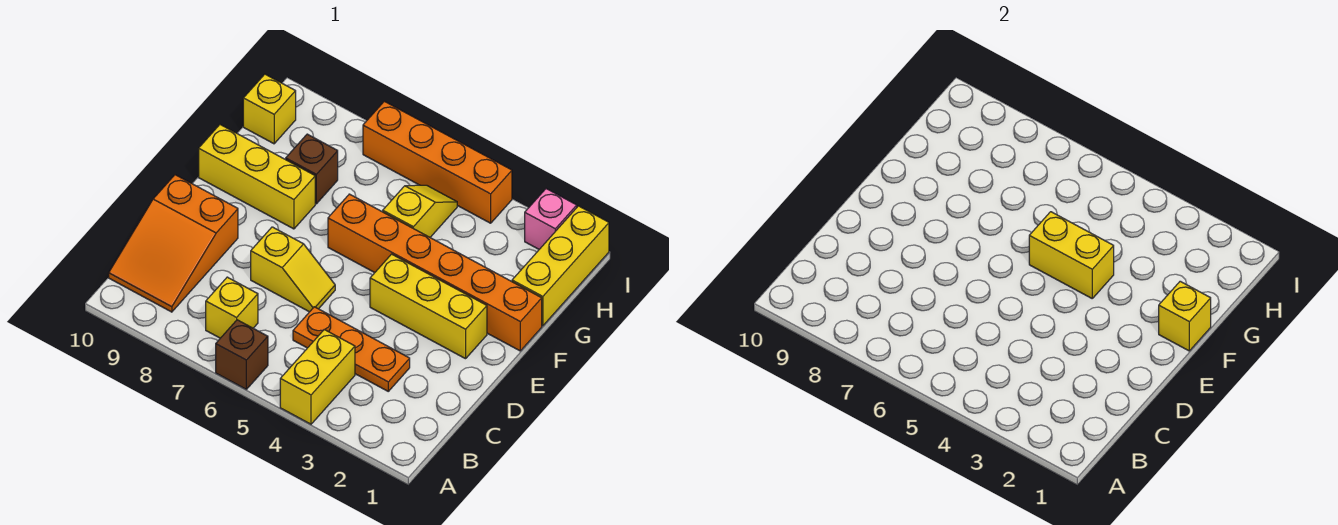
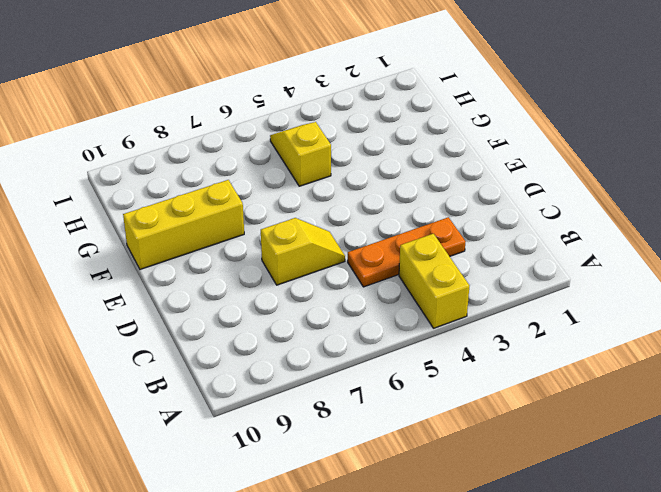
none -> brown brick A6 level 1
none -> yellow brick B7 level 1
none -> orange slope B9:D10 level 1 top D

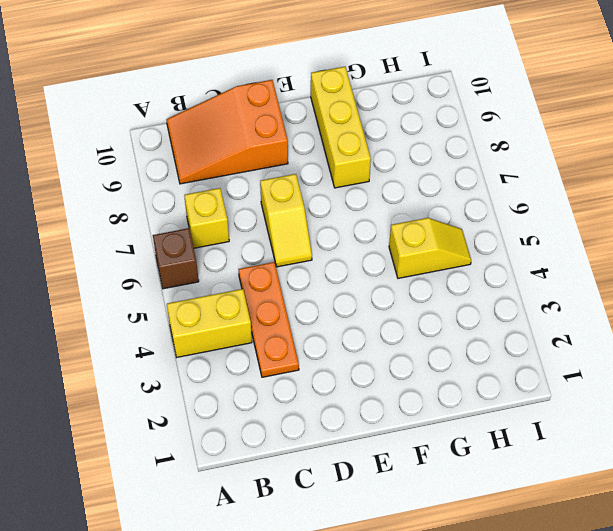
none -> yellow brick E2:E4 level 1
none -> orange brick F1:F6 level 1
none -> yellow brick G1:I1 level 1

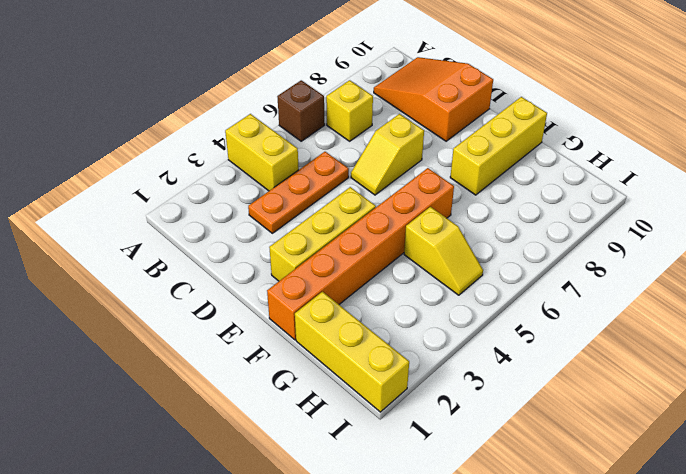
none -> brown brick G8 level 1
none -> yellow brick H10 level 1
none -> pink brick I2 level 1

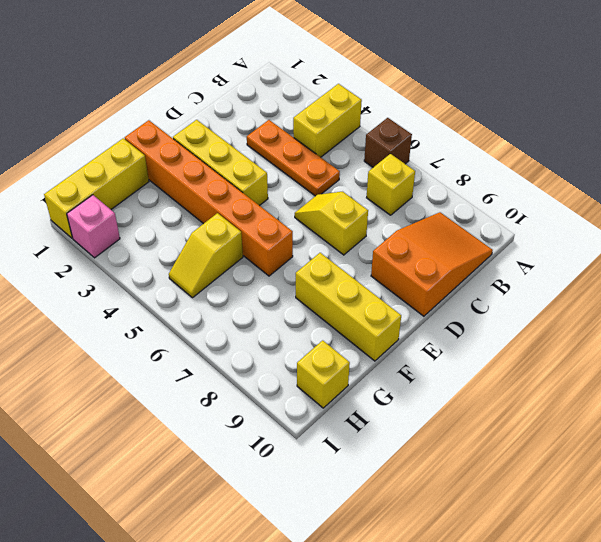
none -> brown brick G8 level 1
none -> orange brick I4:I7 level 1
none -> yellow brick F1 level 2

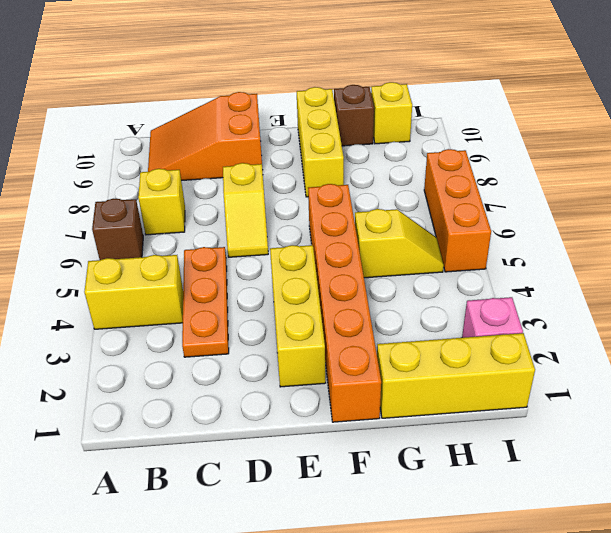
brown brick G10 level 1 -> brown brick G8 level 1
orange brick I5:I7 level 1 -> orange brick I4:I7 level 1
none -> yellow brick F1 level 2
none -> yellow brick F4:F5 level 2

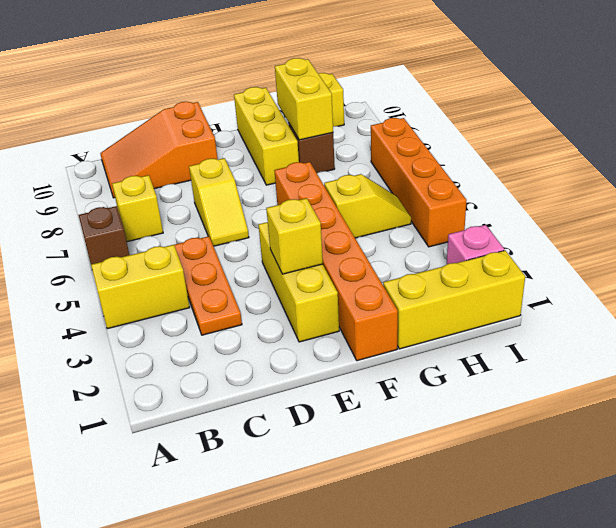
yellow brick E3 level 2 -> yellow brick F1 level 2
yellow brick G8:G9 level 2 -> yellow brick F4:F5 level 2

